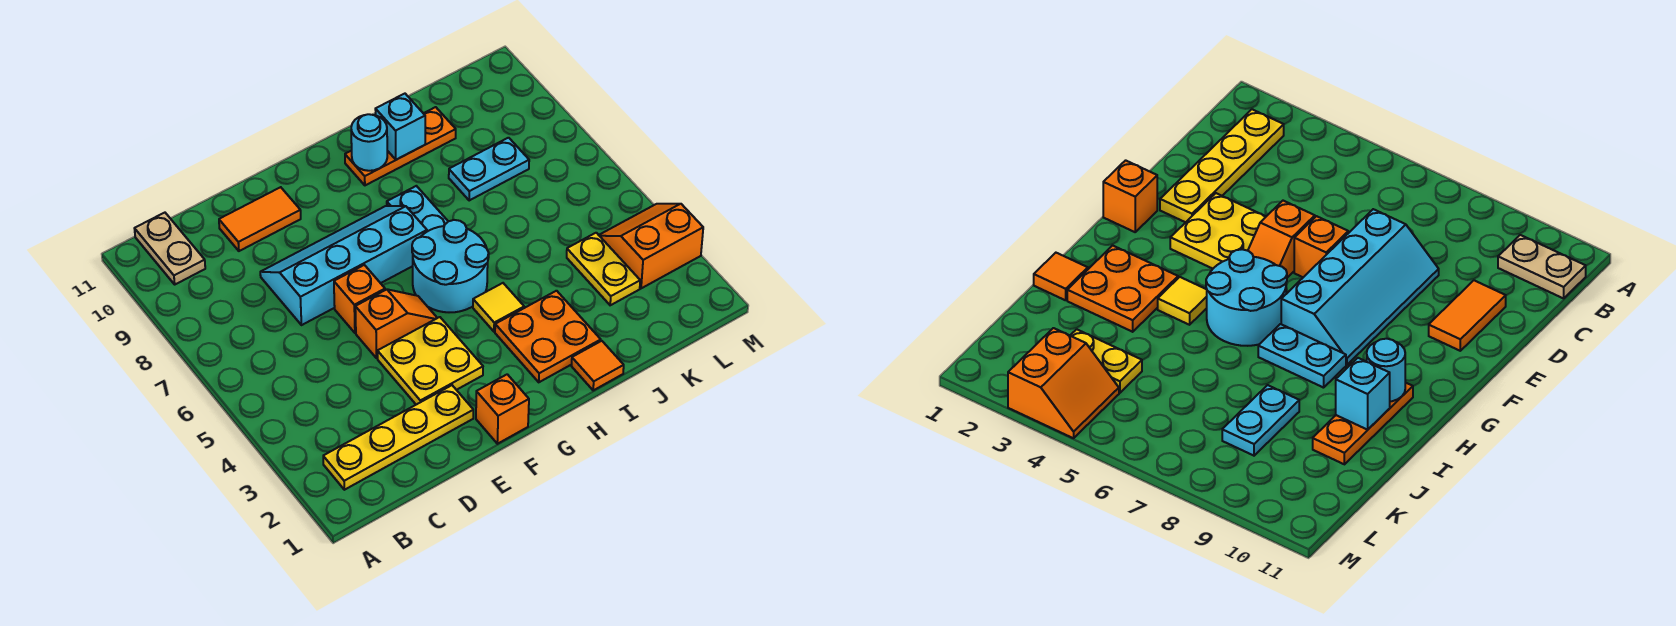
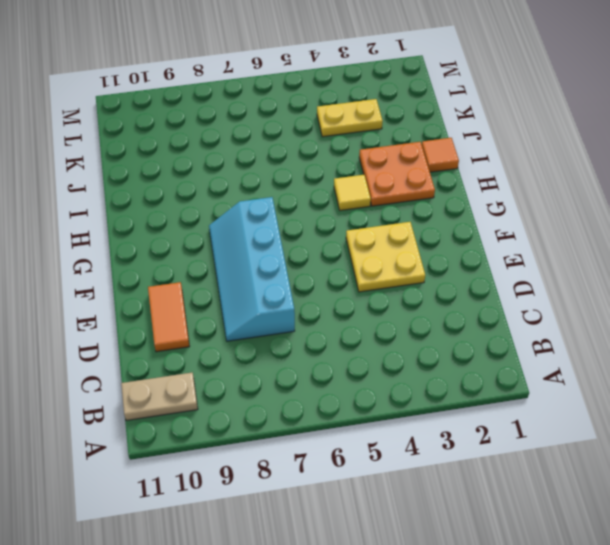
none -> yellow plate B2:E2 level 1
none -> orange slope E5:F5 level 1 top E
none -> orange brick E6 level 1

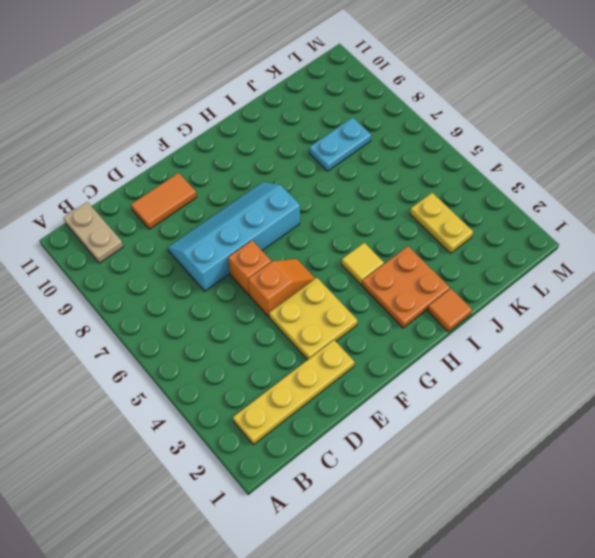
none -> orange brick F1 level 1
none -> cyan round brick G5:H6 level 1
none -> cyan plate H7:H8 level 1

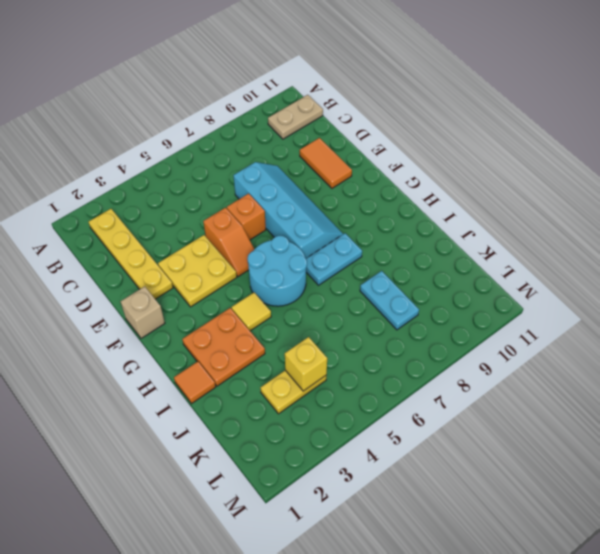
tan brick F1 level 1 -> orange brick F1 level 1
yellow brick K4 level 2 -> none
none -> orange plate H10:J10 level 1
none -> orange slope L3:M4 level 1 top 3
none -> cyan round brick H10 level 2

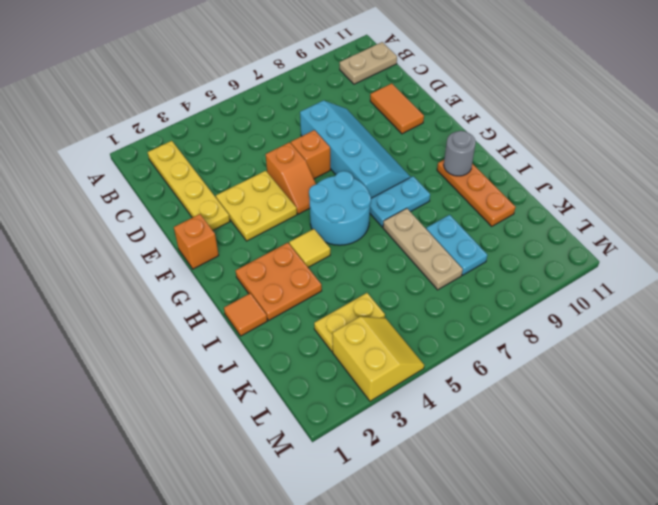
grey round brick H10 level 2 -> cyan round brick H10 level 2
tan plate I7:K7 level 1 -> none
yellow slope L3:M4 level 1 top 3 -> orange slope L3:M4 level 1 top 3
none -> cyan brick I10 level 2

